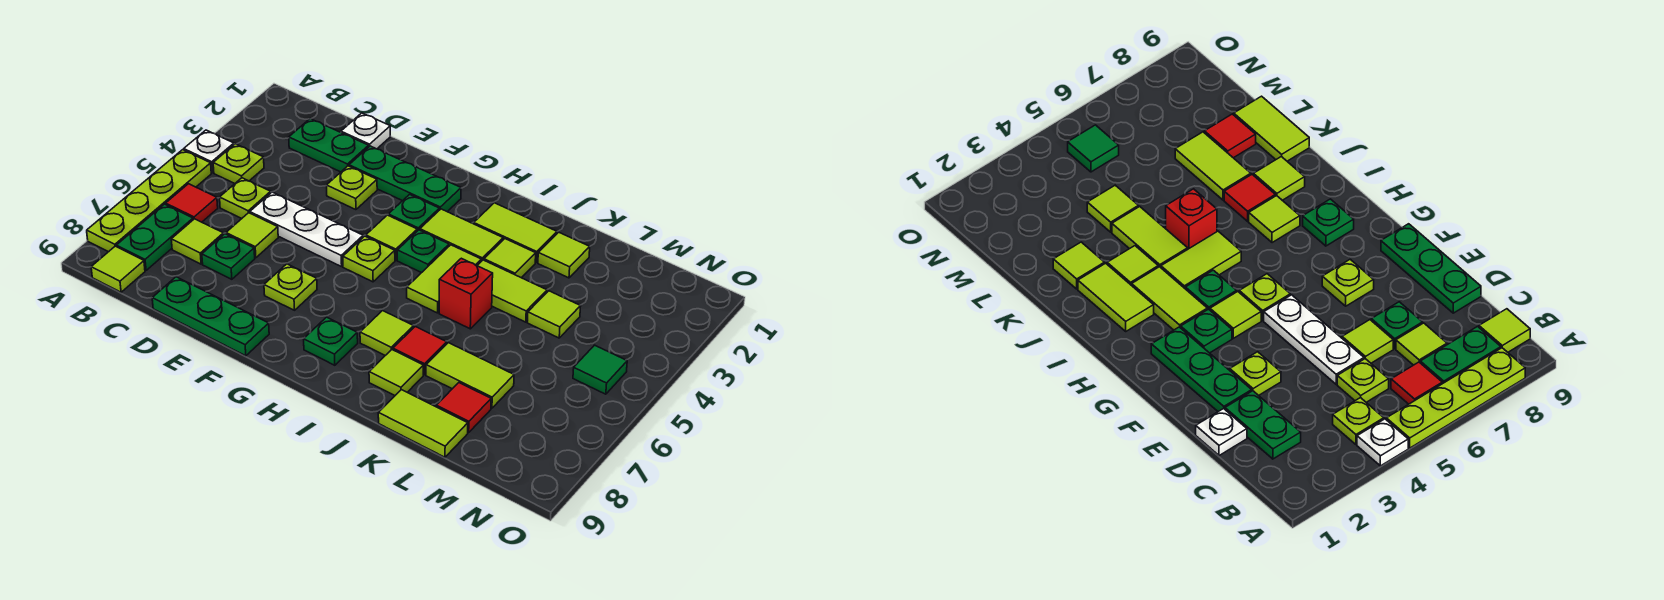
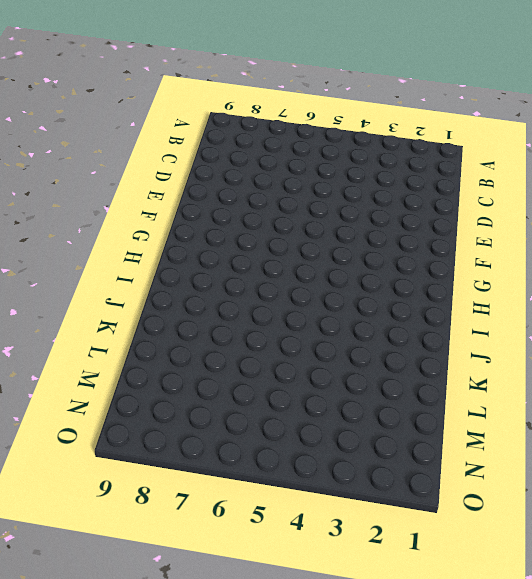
none -> white plate A4 level 1
none -> lime plate A5:A8 level 1
none -> lime plate B4 level 1
none -> red tile B6 level 1

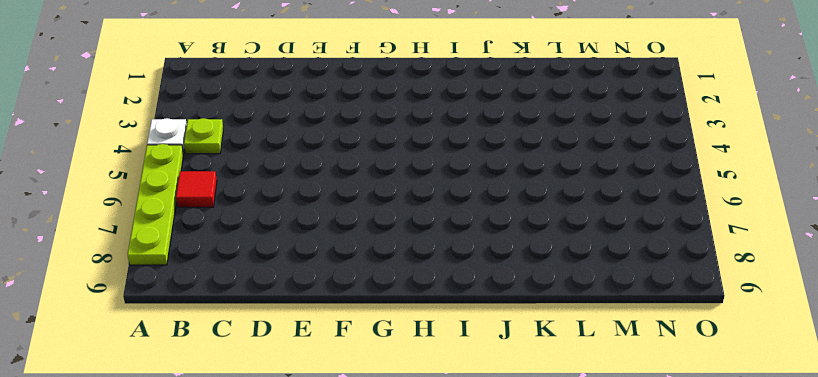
none -> green plate B7:B8 level 1
none -> lime tile B9 level 1
none -> green plate C2:D2 level 1
none -> lime plate C5 level 1

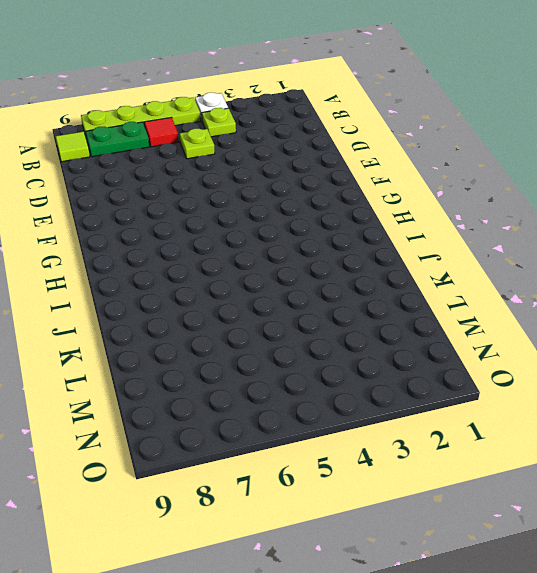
none -> green plate C2:D2 level 1
none -> lime tile C7 level 1
none -> white plate D1 level 1
none -> white plate D5:F5 level 1

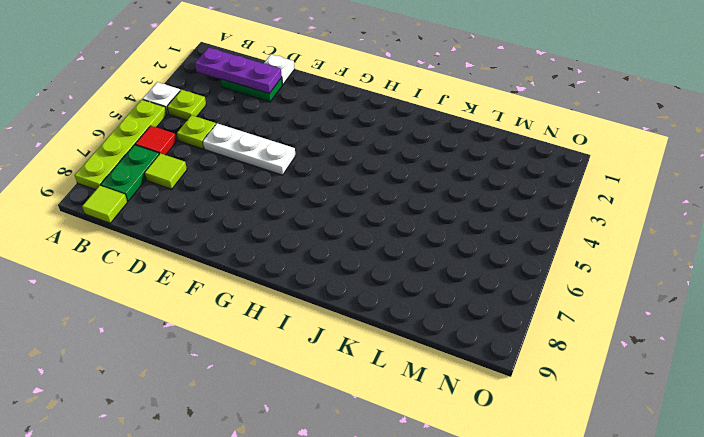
purple plate B2:D2 level 2 -> none
none -> lime tile D6 level 1
none -> green plate D7 level 1
none -> green plate D9:F9 level 1
none -> green plate E2:G2 level 1

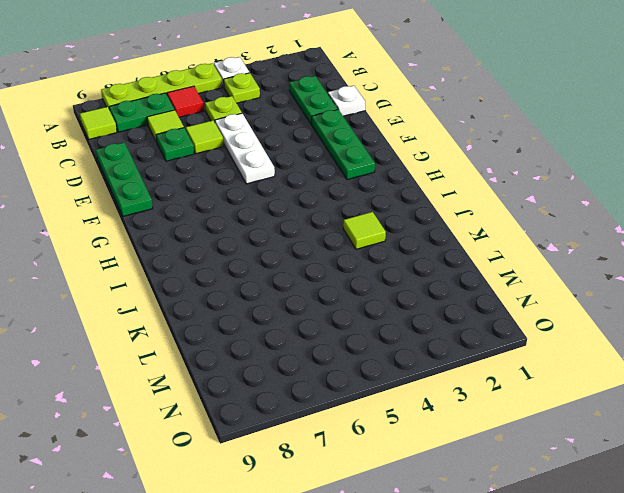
none -> lime plate E3 level 1
none -> lime plate F7 level 1
none -> green plate G3 level 1
none -> lime tile G4 level 1

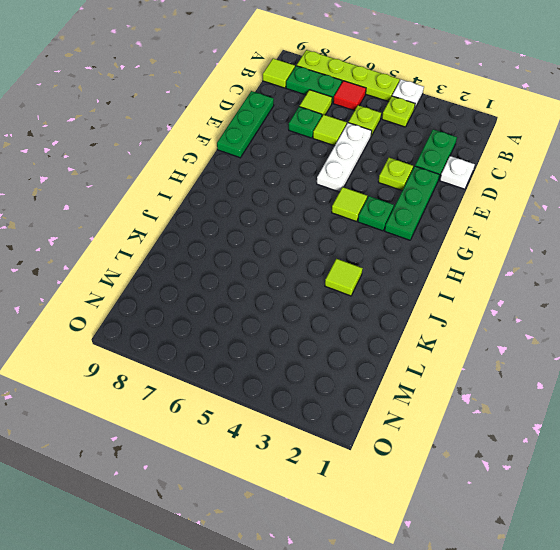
none -> lime plate F7 level 1
none -> lime plate G5 level 1
none -> lime tile H3:I3 level 1
none -> green plate H4 level 1

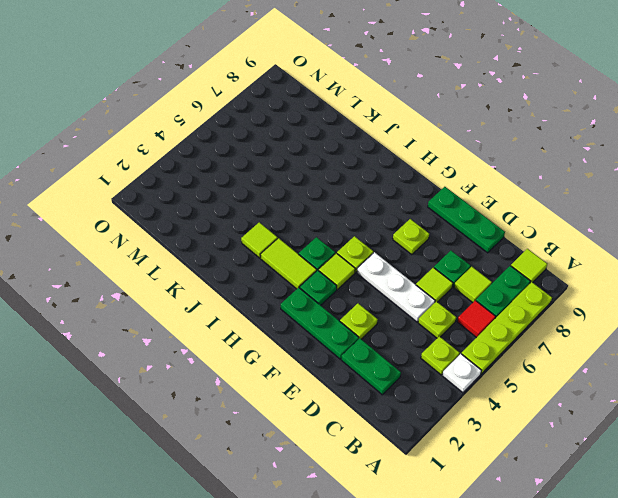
none -> white plate D1 level 1
none -> green plate H8 level 1
none -> lime tile I2:J2 level 1
none -> lime tile I4:I5 level 1

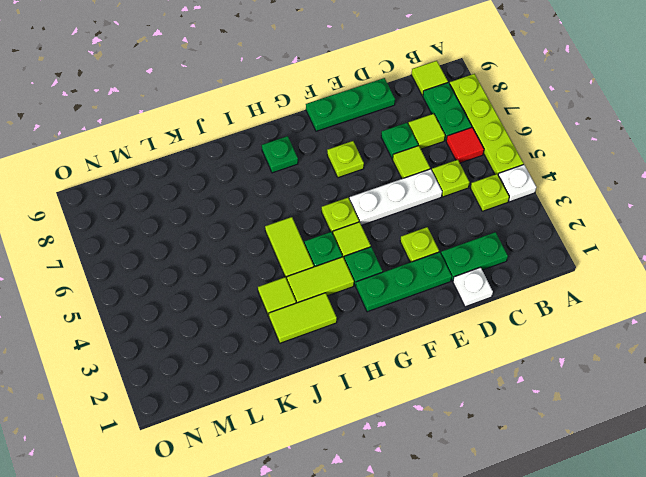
none -> lime tile I7 level 1
none -> lime tile J4:K4 level 1
none -> red brick J5 level 1
none -> red tile J7 level 1

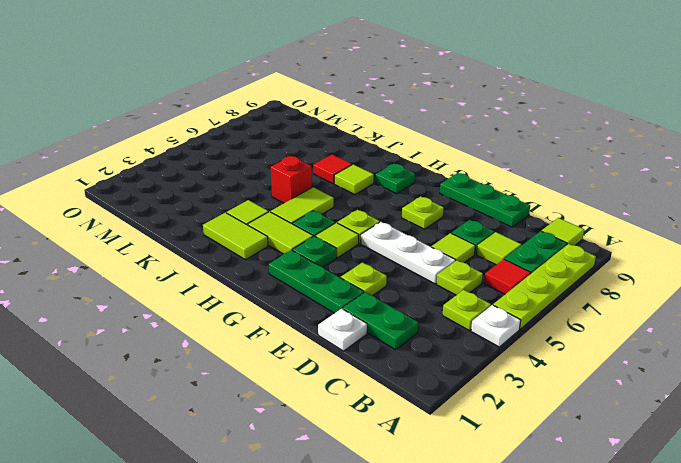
none -> lime tile J4:K4 level 1
none -> lime tile J8 level 1
none -> lime tile K2 level 1
none -> lime tile K7:L7 level 1

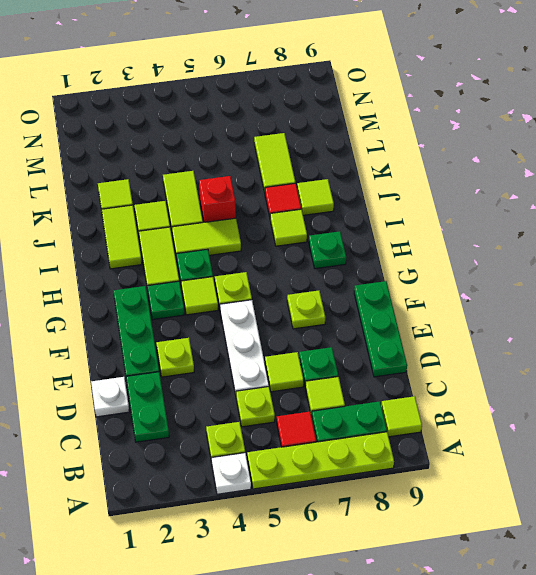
none -> lime tile K9:L9 level 1
none -> lime tile L4 level 1
none -> red tile L8 level 1
none -> green tile N5 level 1

